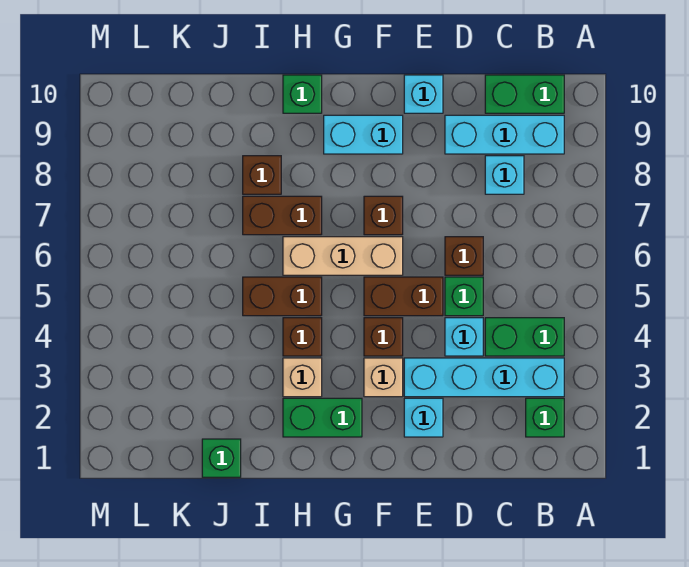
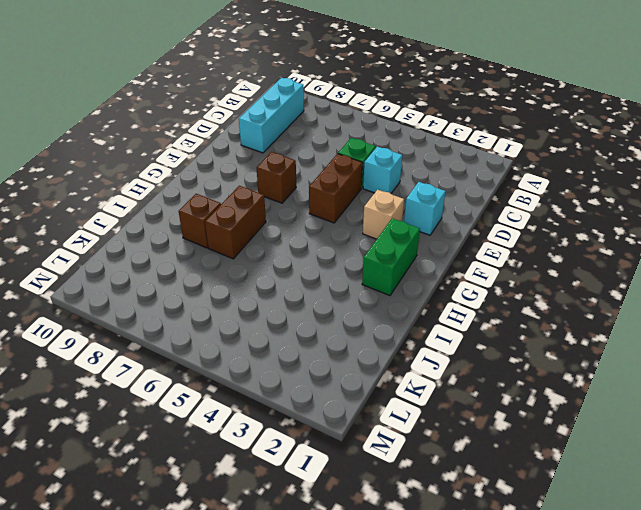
none -> green brick B2 level 1
none -> cyan brick B3:E3 level 1
none -> green brick B4:C4 level 1

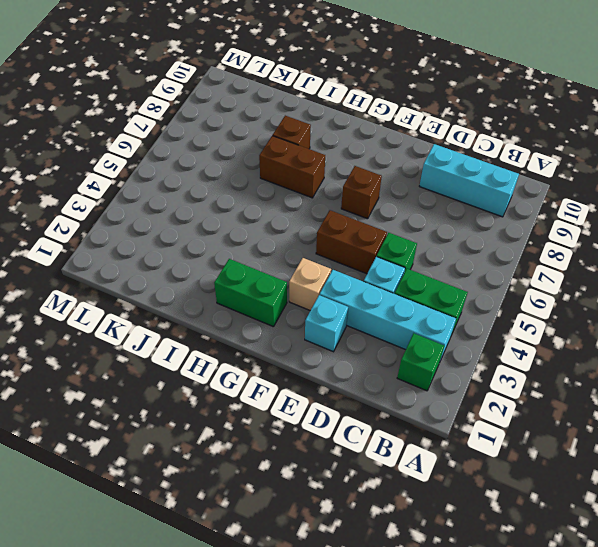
none -> green brick B10:C10 level 1
none -> cyan brick C8 level 1
none -> brown brick D6 level 1

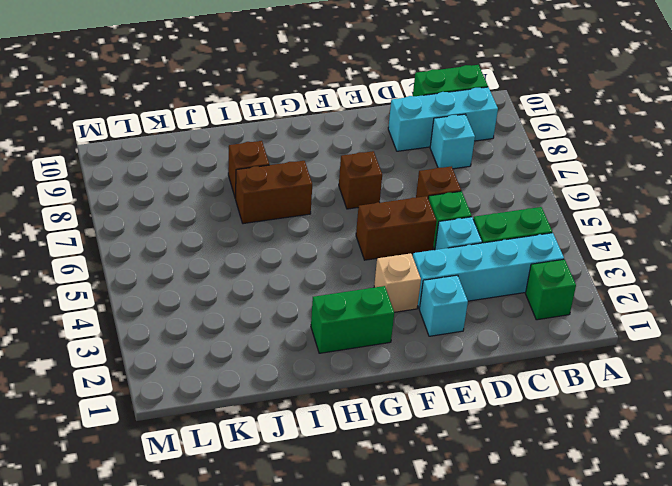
none -> cyan brick E10 level 1
none -> brown brick F4 level 1
none -> tan brick F6:H6 level 1

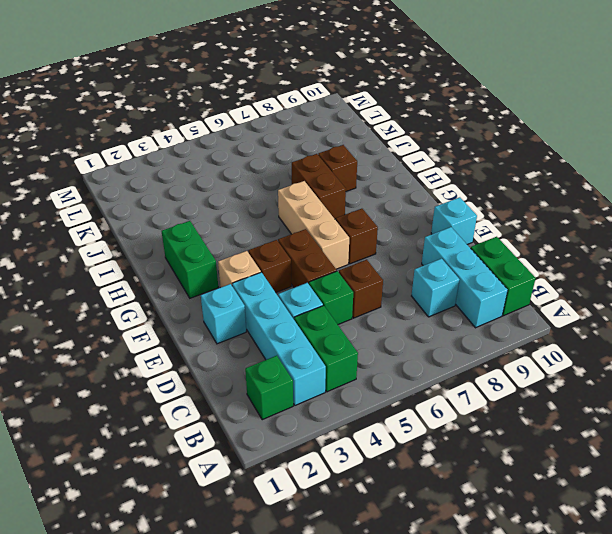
none -> cyan brick F9:G9 level 1
none -> tan brick H3 level 1
none -> brown brick H4 level 1

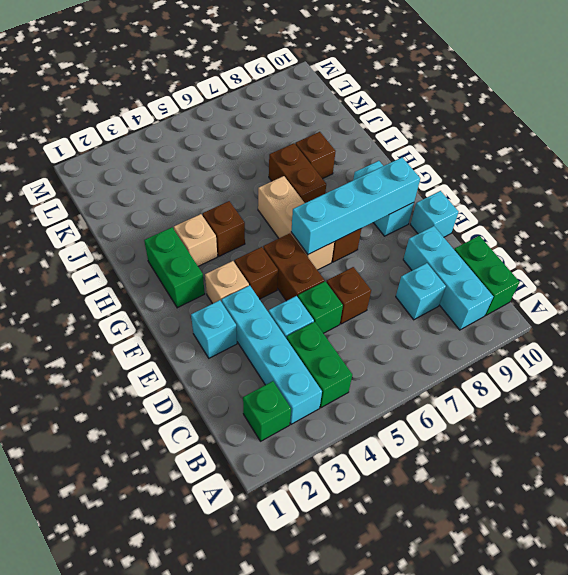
cyan brick F6:F9 level 2 -> none
none -> brown brick H5:I5 level 1
none -> green brick H10 level 1
none -> green brick J1 level 1

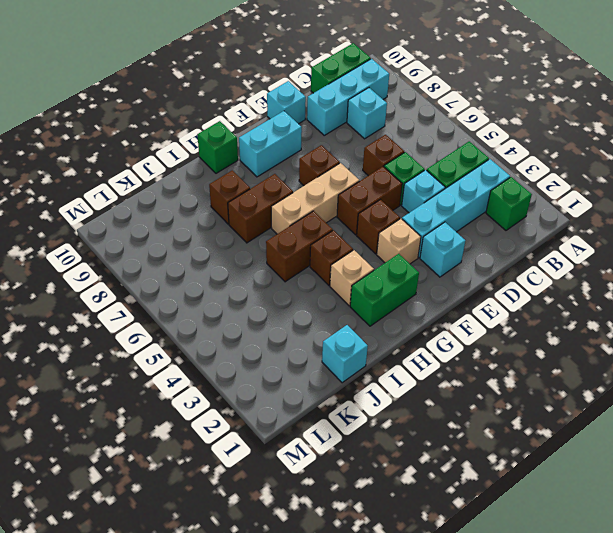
cyan brick J1 level 1 -> green brick J1 level 1

